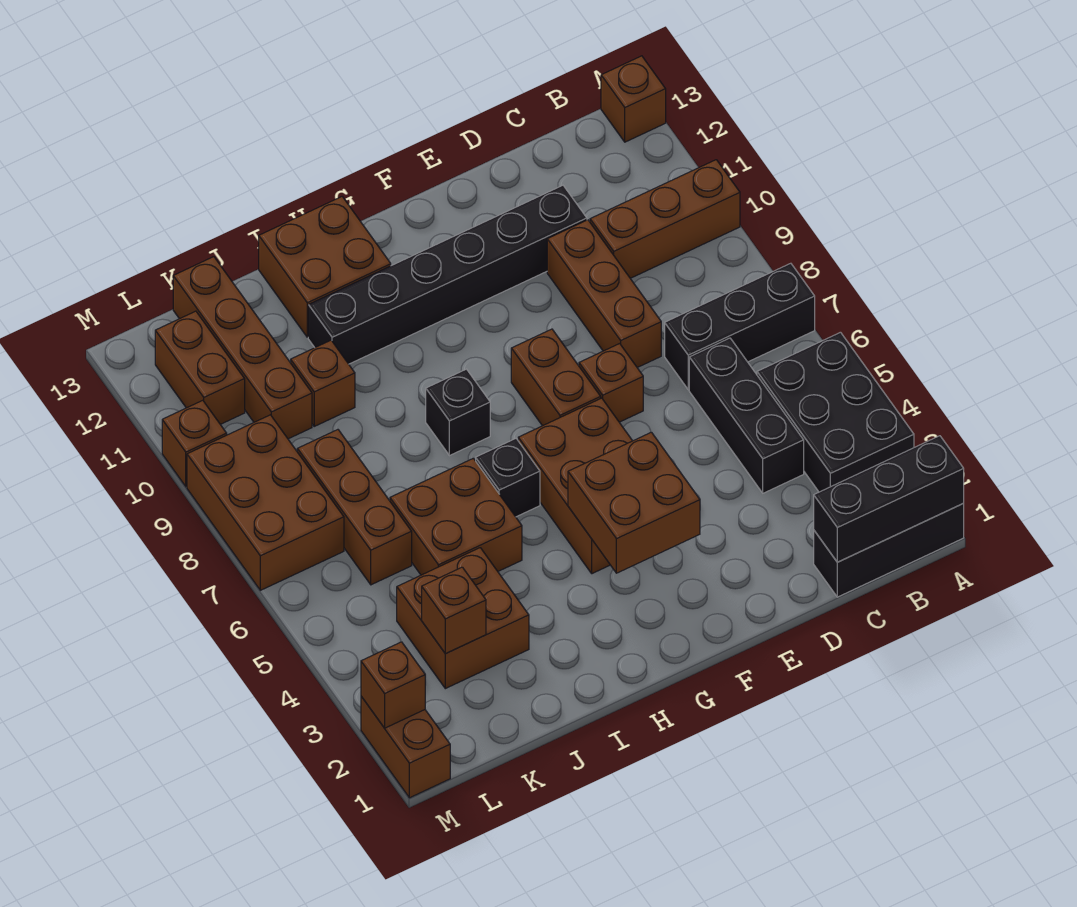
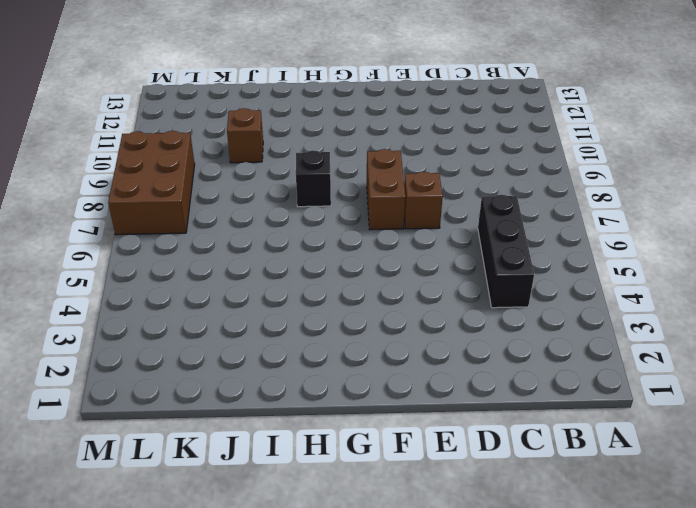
none -> black brick A1:C1 level 1
none -> black brick A3:B5 level 1
none -> black brick A7:C7 level 1

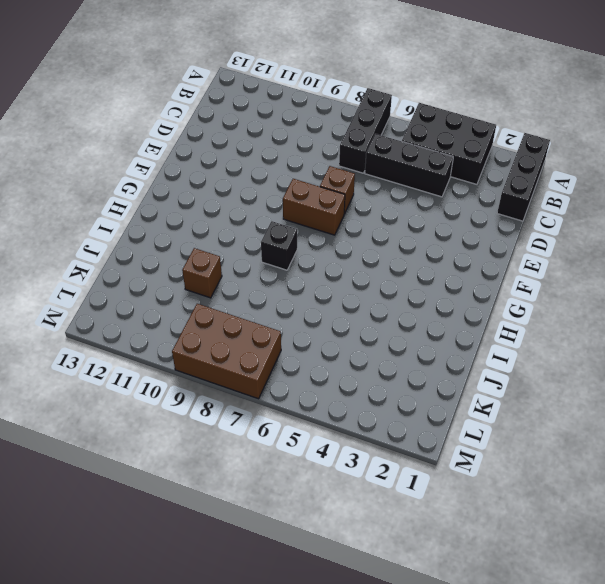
none -> brown brick A10:C10 level 1
none -> brown brick A13 level 1
none -> brown brick D8:D10 level 1

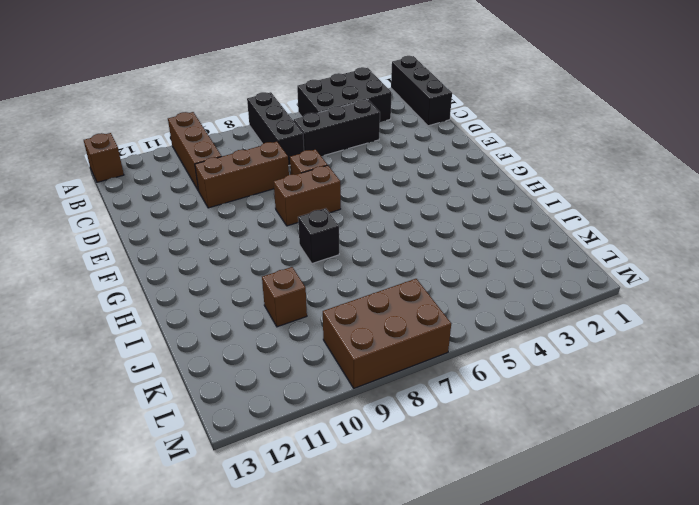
none -> black brick D11:I11 level 1
none -> brown brick F4:G6 level 1
none -> black brick H6 level 1

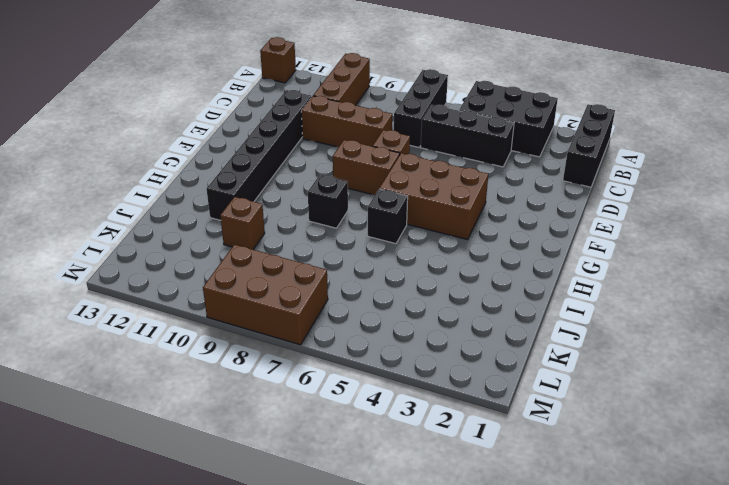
none -> brown brick H12:I13 level 1
none -> brown brick I5:J6 level 1
none -> brown brick J3:K4 level 1

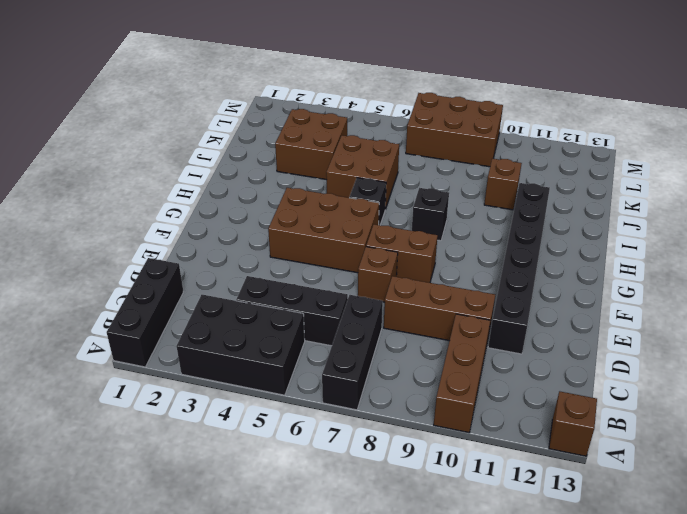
none -> brown brick H12:I13 level 1
none -> brown brick K6:K8 level 1
none -> brown brick K10:K13 level 1

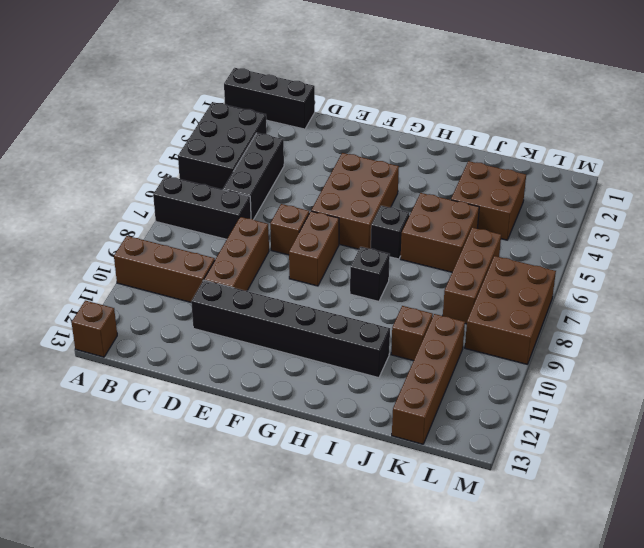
none -> brown brick H12:I13 level 1
none -> brown brick L11:L12 level 1
none -> brown brick M1:M2 level 1

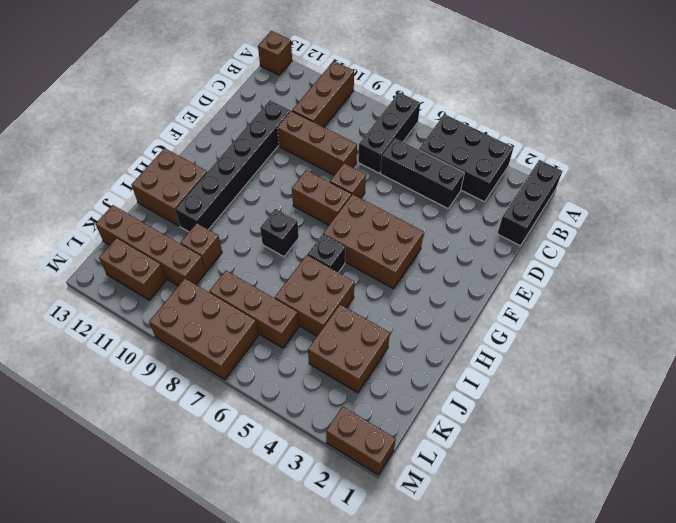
none -> brown brick M10 level 1
none -> black brick A1:C1 level 2
none -> brown brick F3:G4 level 2

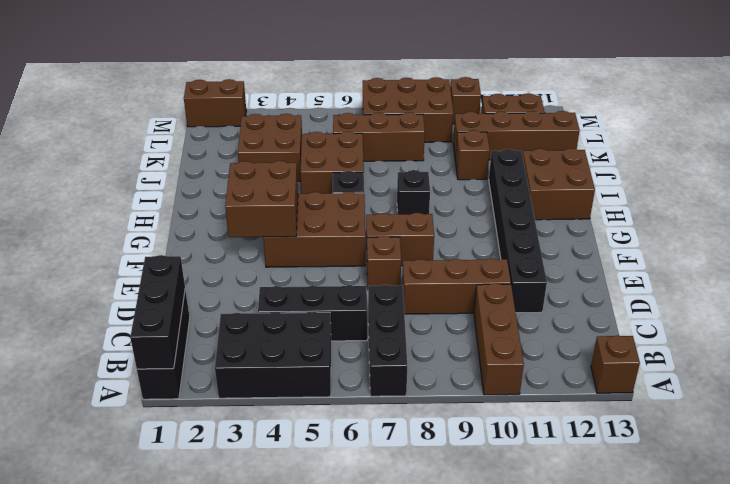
none -> brown brick K3 level 2
none -> brown brick M2 level 2

